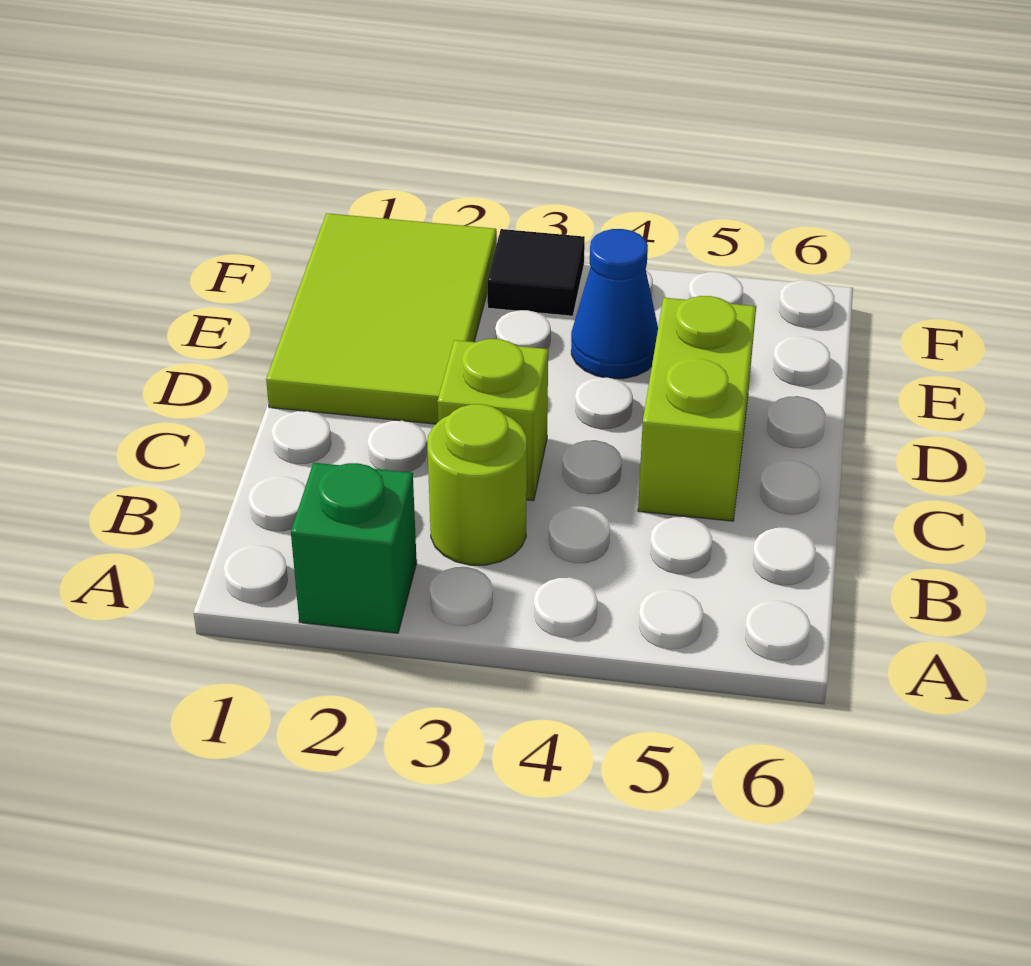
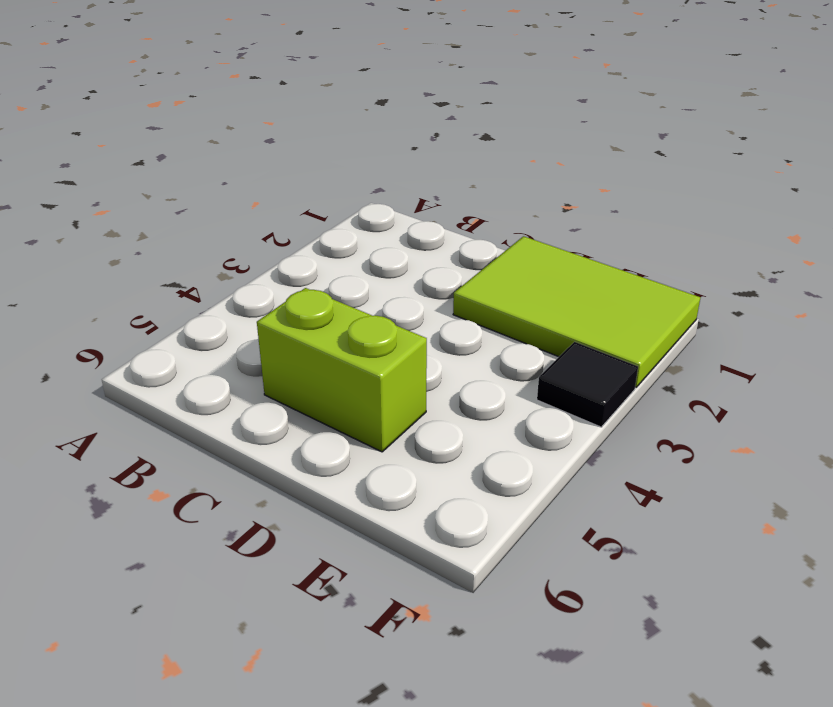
none -> green brick A2 level 1
none -> lime round brick B3 level 1

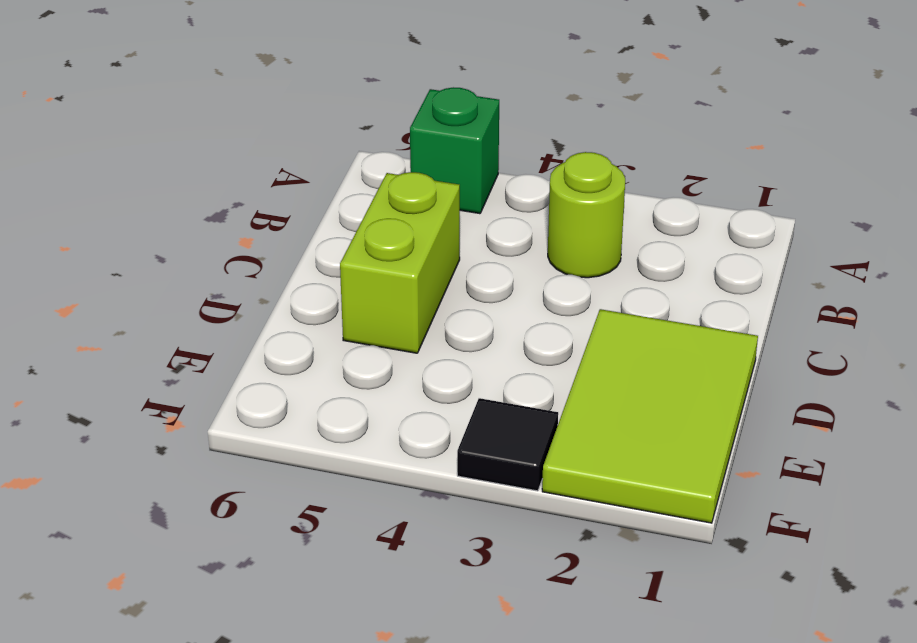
green brick A5 level 1 -> green brick A2 level 1
none -> lime brick C3 level 1
none -> blue cone E4 level 1

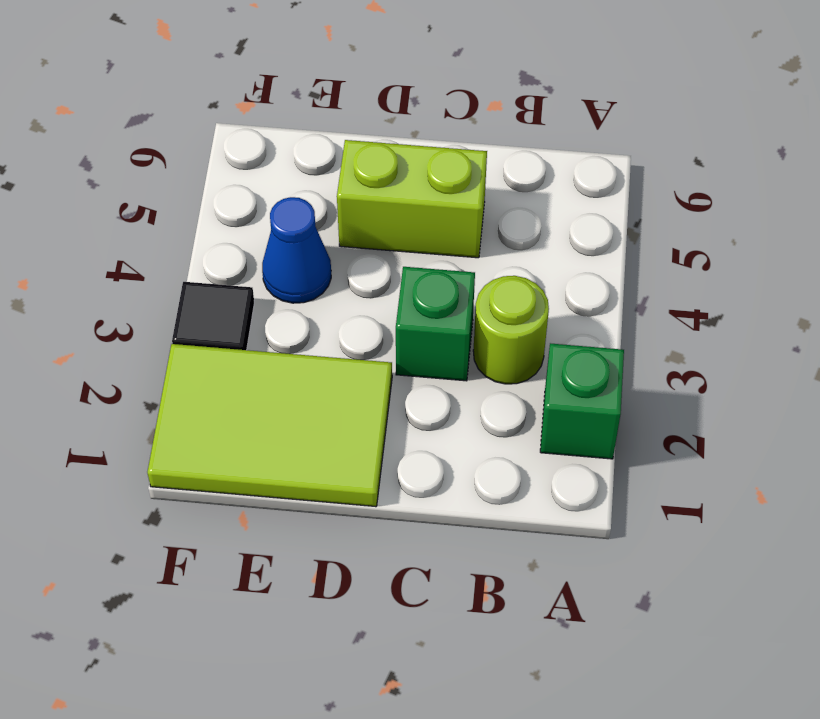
green brick C3 level 1 -> lime brick C3 level 1

